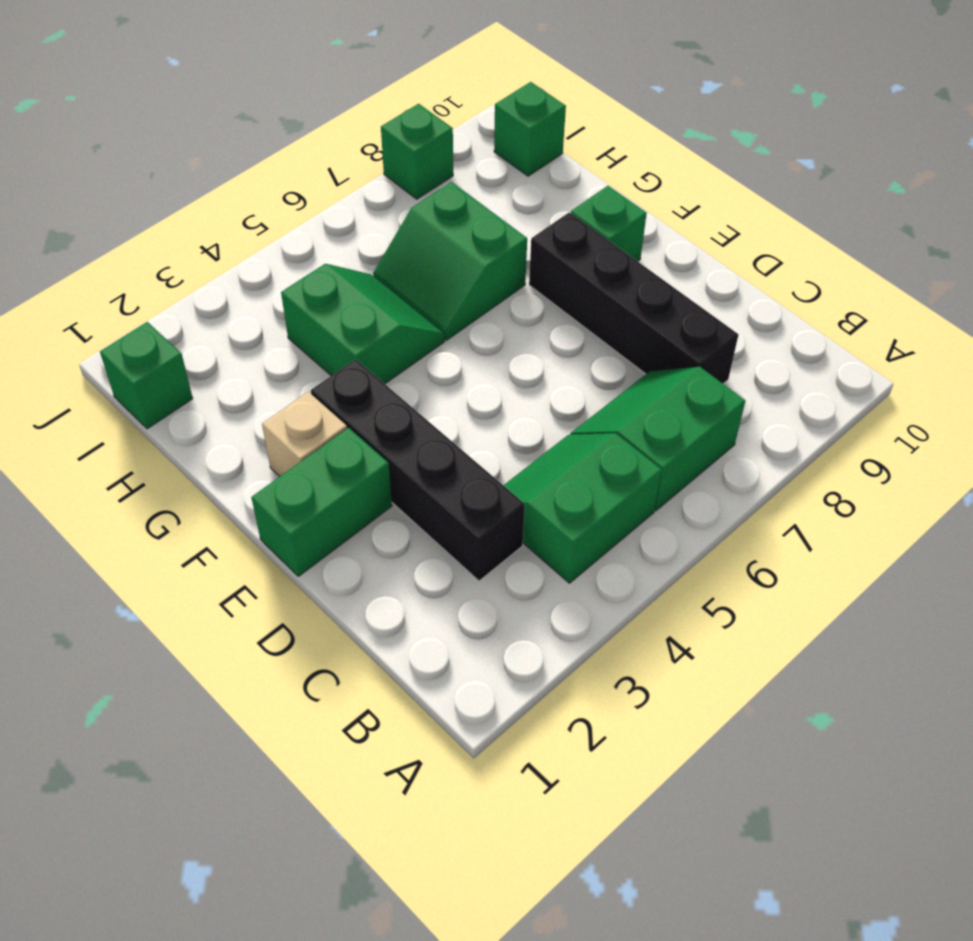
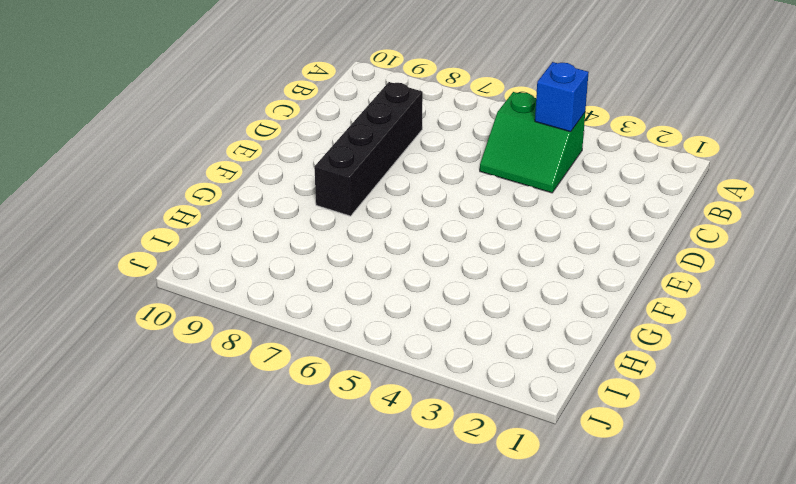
blue brick B4 level 2 -> none
none -> green slope B6:C7 level 1 top B
none -> black brick C3:F3 level 1
none -> green brick E1:E2 level 1

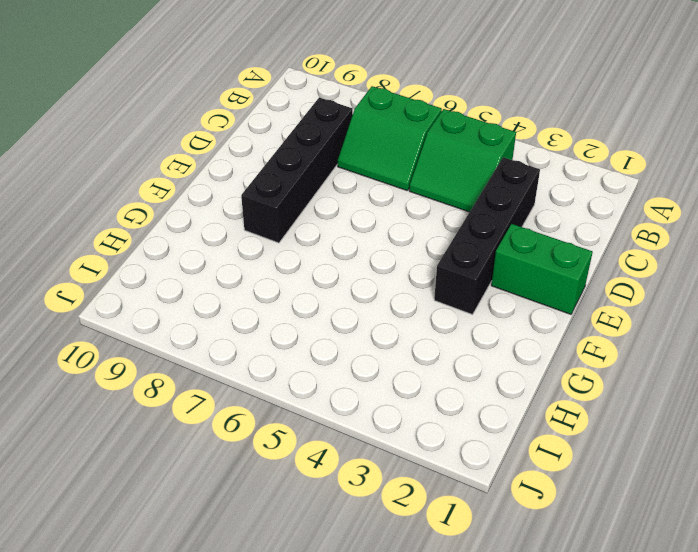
none -> tan brick F2 level 1
none -> green brick F9 level 1
none -> green slope G4:H5 level 1 top 4

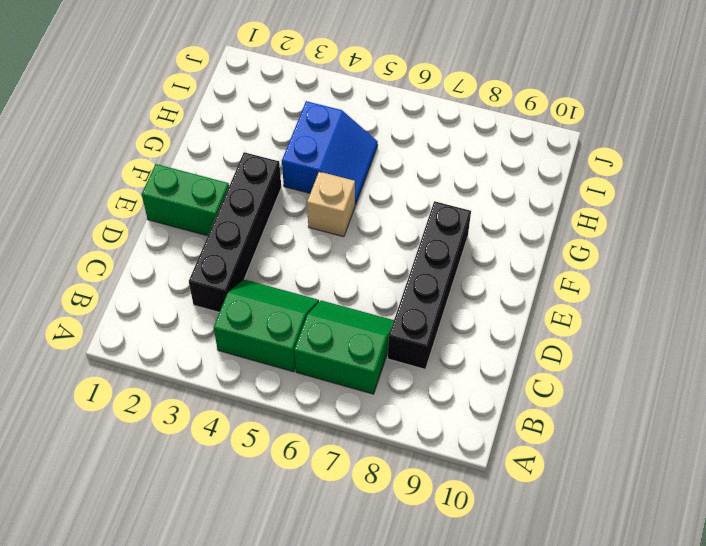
tan brick F5 level 1 -> tan brick F2 level 1
blue slope G4:H5 level 1 top 4 -> green slope G4:H5 level 1 top 4
none -> green brick F9 level 1
none -> green slope G6:H7 level 1 top 7
none -> green brick I1 level 1

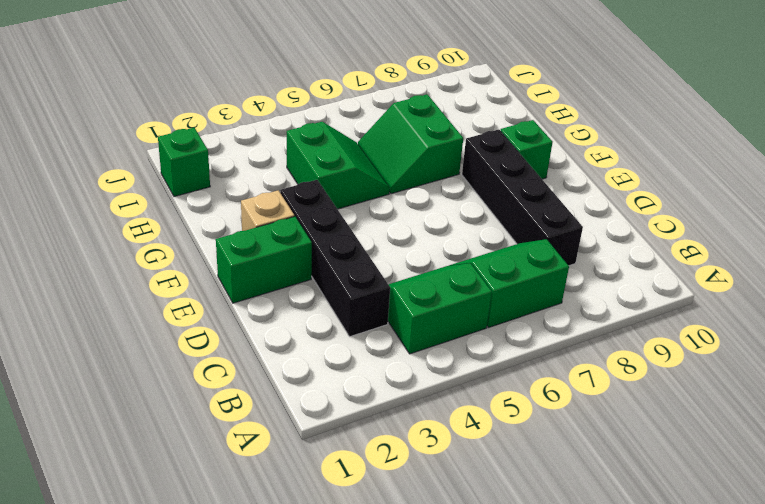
none -> green brick I10 level 1
none -> green brick J8 level 1

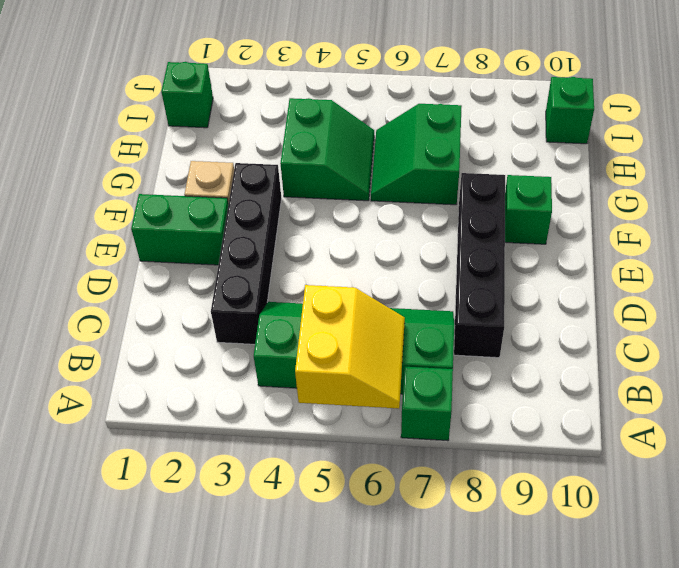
yellow slope A5:B6 level 2 top 5 -> none
green brick A7 level 1 -> green brick J8 level 1

